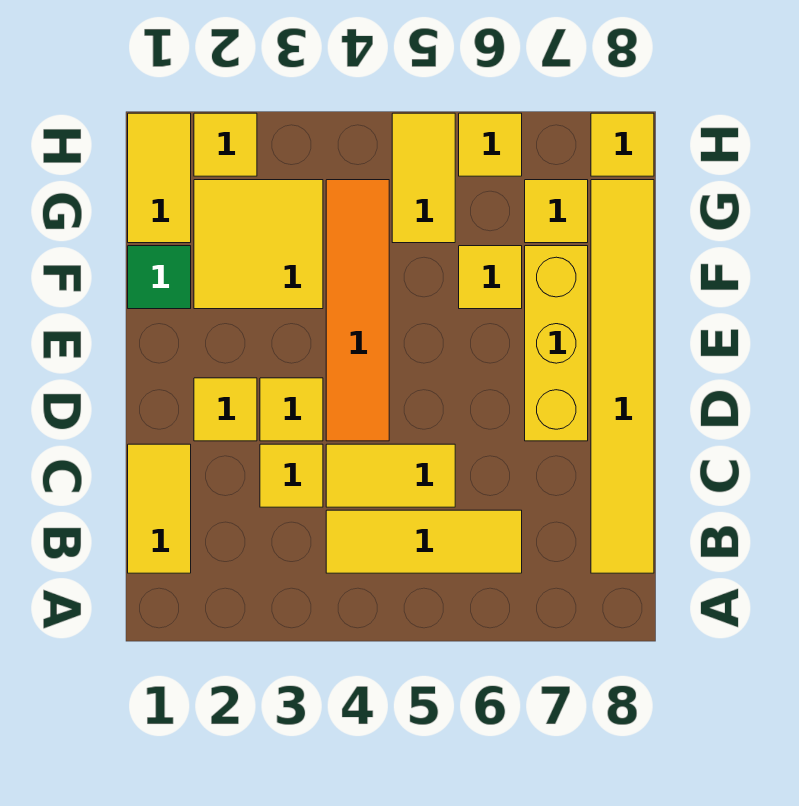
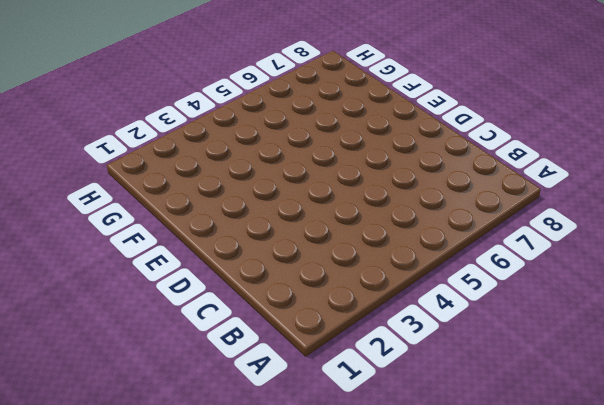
none -> yellow tile B1:C1 level 1
none -> yellow tile B4:B6 level 1
none -> yellow tile B8:G8 level 1

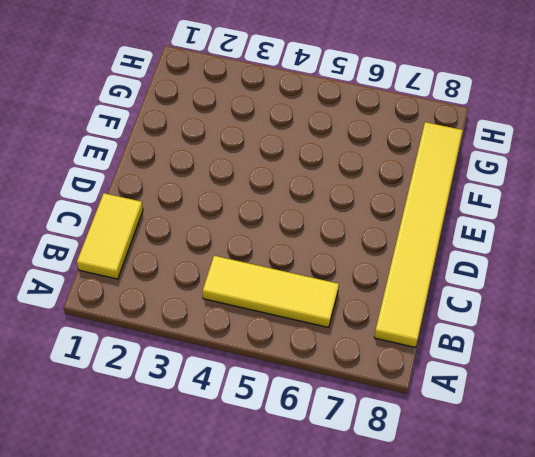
none -> yellow tile C3 level 1
none -> yellow tile C4:C5 level 1
none -> yellow tile D2 level 1

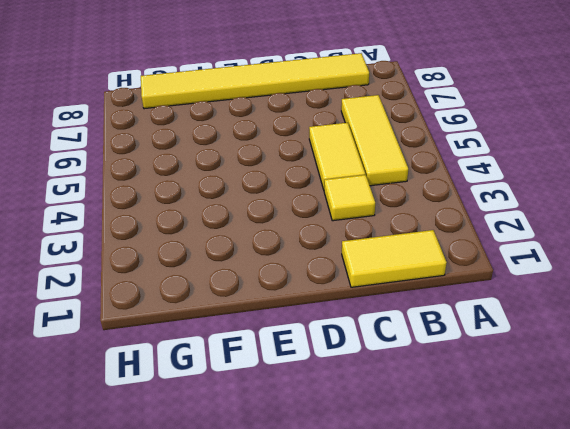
none -> yellow tile D2 level 1
none -> yellow tile D3 level 1
none -> orange tile D4:G4 level 1

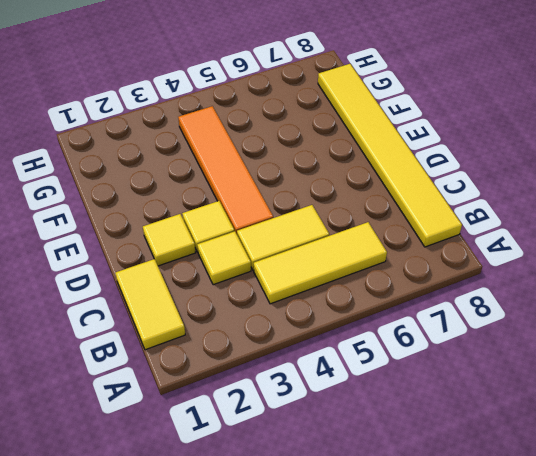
none -> yellow brick D7:F7 level 1
none -> green tile F1 level 1
none -> yellow tile F2:G3 level 1

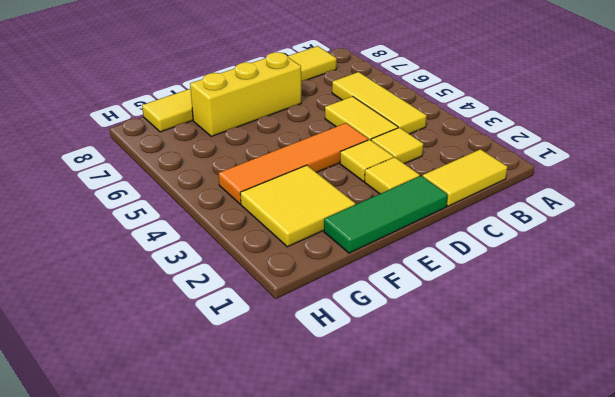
green tile D1:F1 level 1 -> green tile F1 level 1
none -> yellow tile F6 level 1
none -> yellow tile G1:H1 level 1
none -> yellow tile G5:H5 level 1

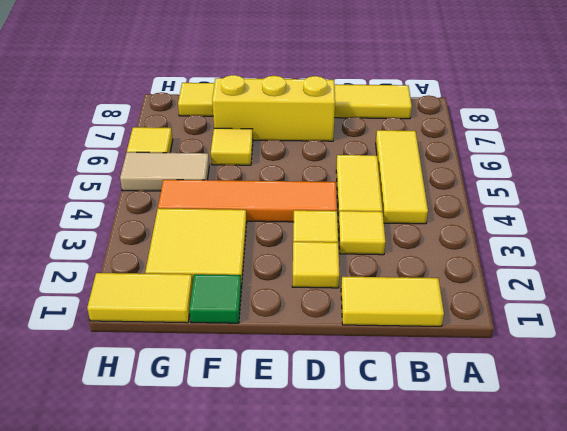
tan tile G5:H5 level 1 -> yellow tile G5:H5 level 1
none -> yellow tile G7 level 1
none -> yellow tile H2 level 1
none -> yellow tile H8 level 1

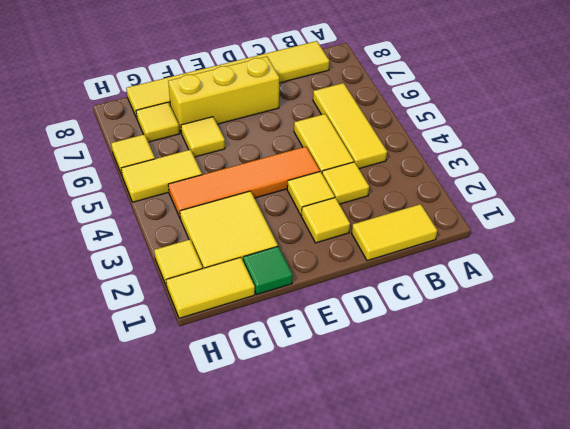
none -> yellow tile H8 level 1

